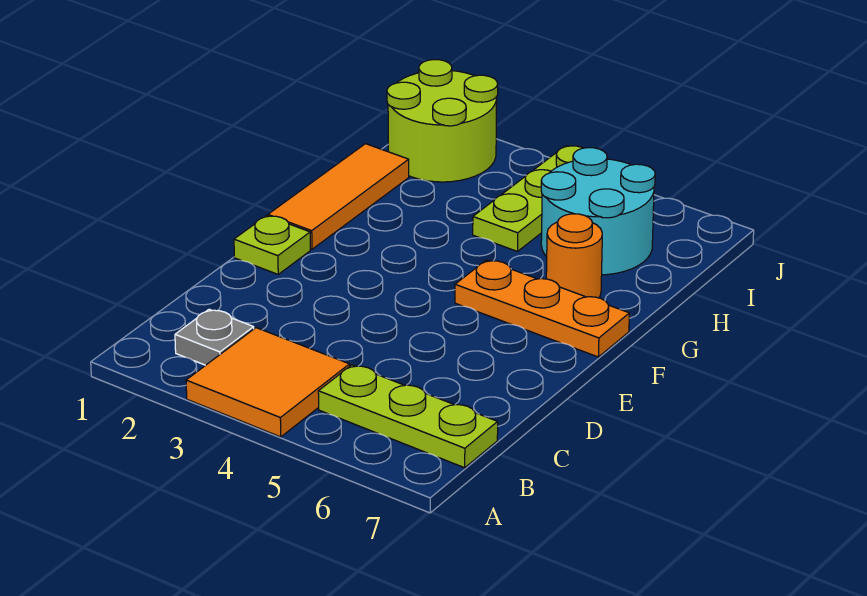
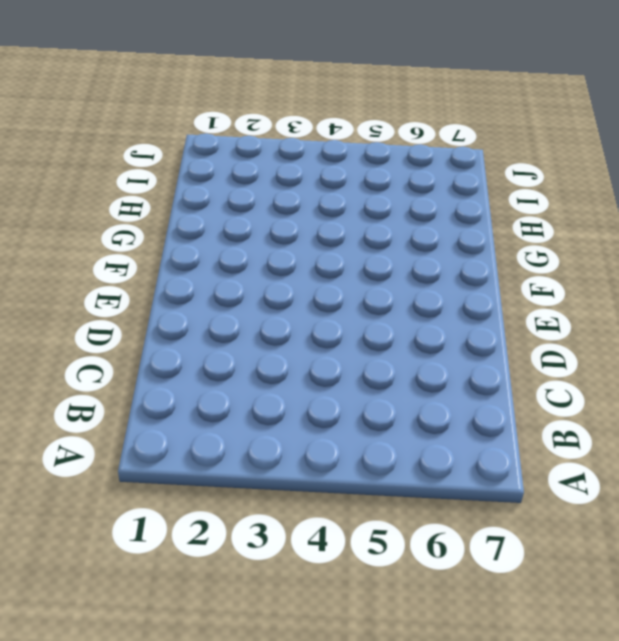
none -> orange tile A3:B4 level 1
none -> grey plate B2 level 1

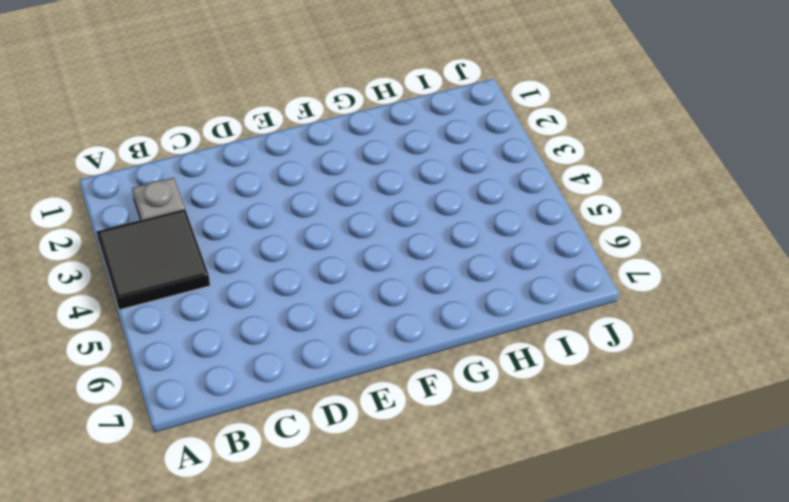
black tile A3:B4 level 1 -> orange tile A3:B4 level 1
none -> lime plate B5:B7 level 1
none -> lime plate E1 level 1

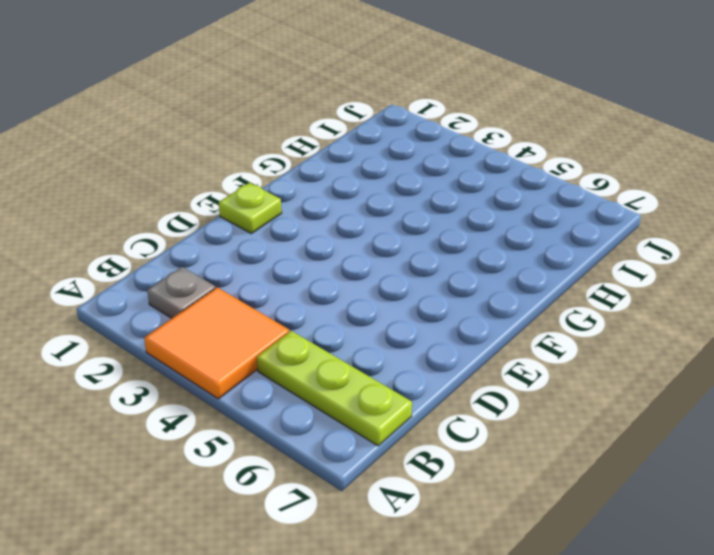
none -> orange tile F1:H1 level 1
none -> orange plate F5:F7 level 1

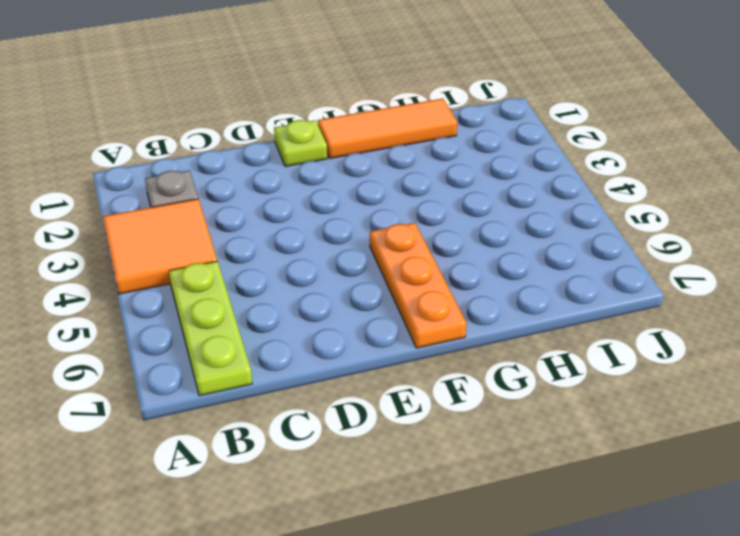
none -> orange round brick G6 level 1
none -> lime plate H4:J4 level 1

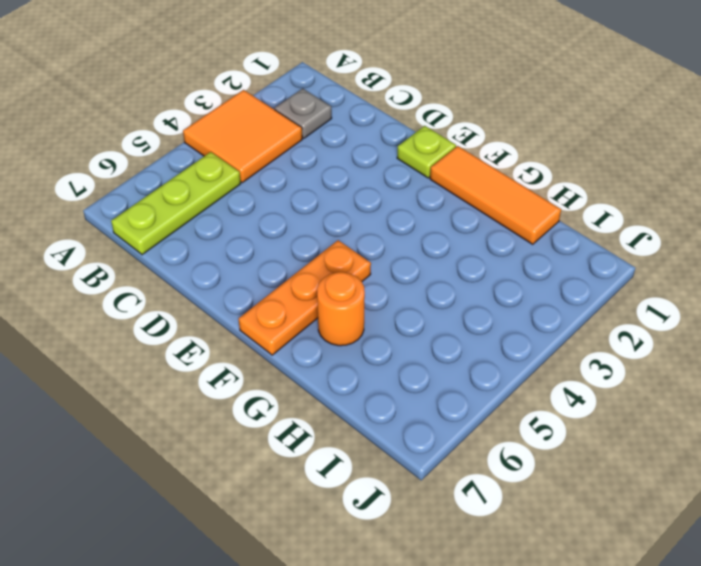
none -> lime plate H4:J4 level 1
none -> cyan round brick H5:I6 level 1

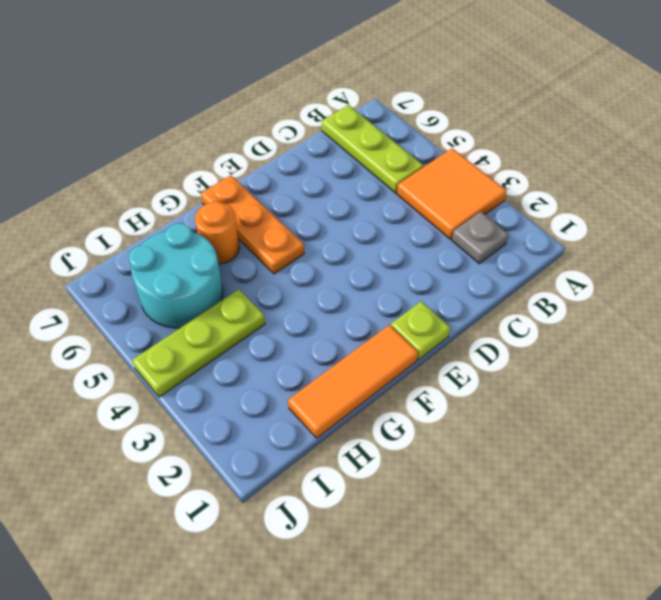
none -> lime round brick I1:J2 level 1

